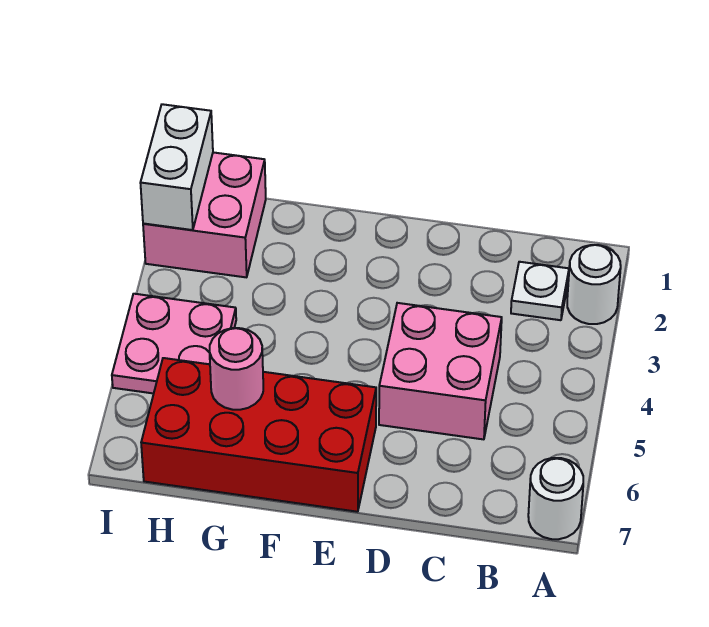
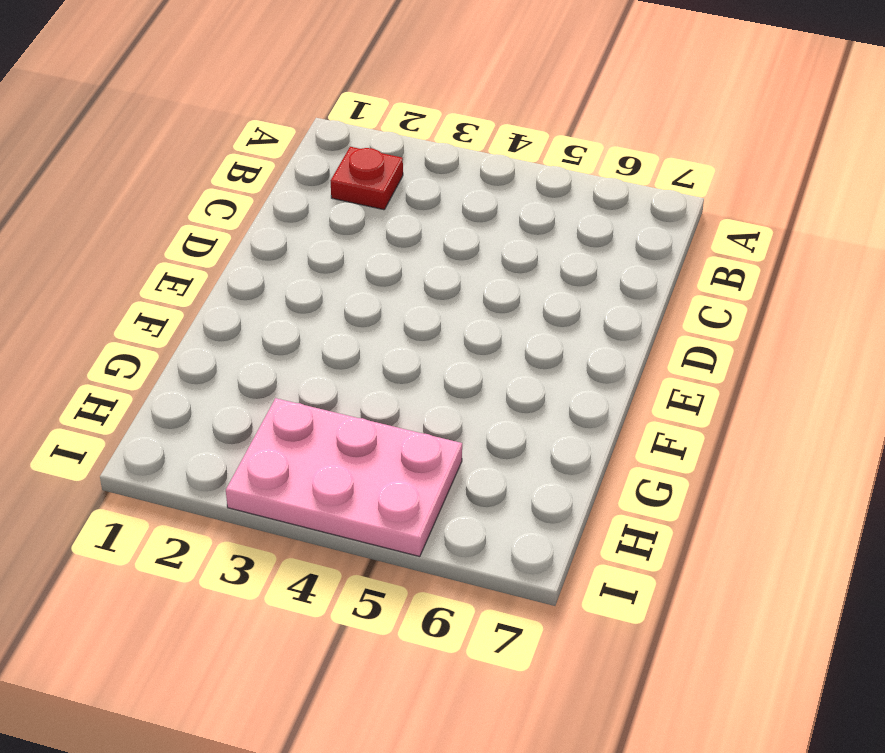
red plate B2 level 1 -> white plate B2 level 1
pink plate H3:I5 level 1 -> pink plate H4:I5 level 1
none -> white round brick A2 level 1
none -> white round brick A7 level 1

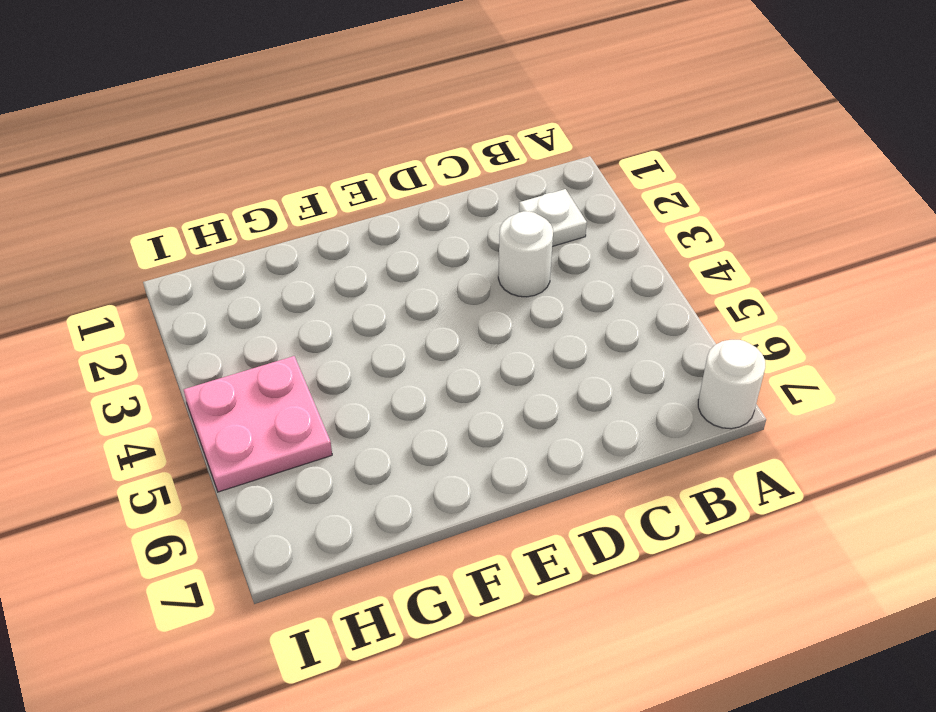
white round brick C3 level 1 -> white round brick A2 level 1
none -> pink brick C4:D5 level 1
none -> red brick E6:H7 level 1

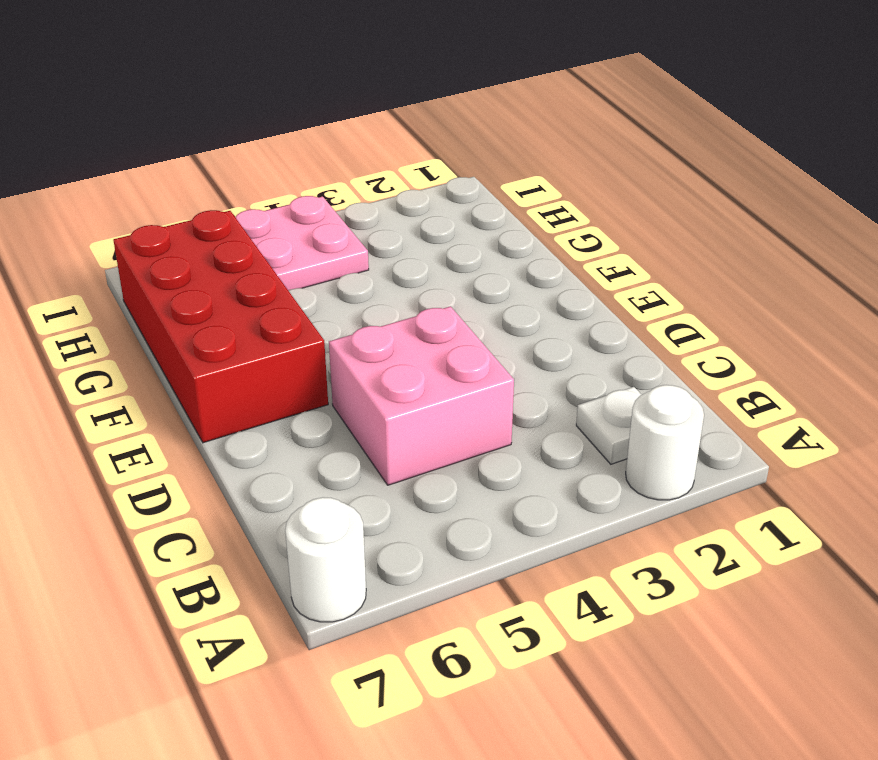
none -> pink brick H1:I2 level 1
none -> pink round brick G6 level 2

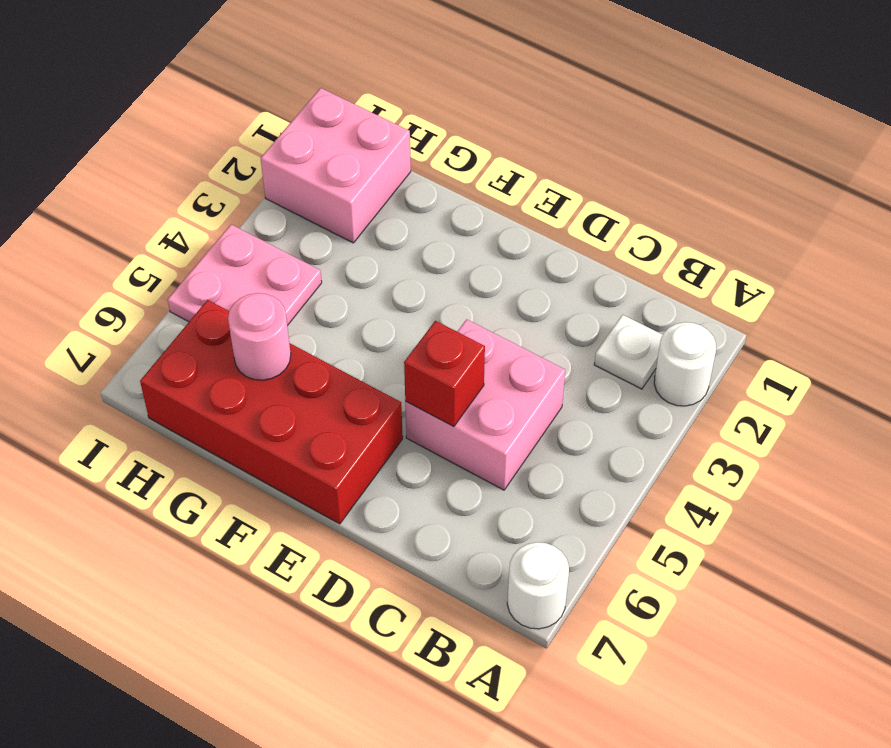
red brick D5 level 2 -> none
none -> white brick I1:I2 level 2

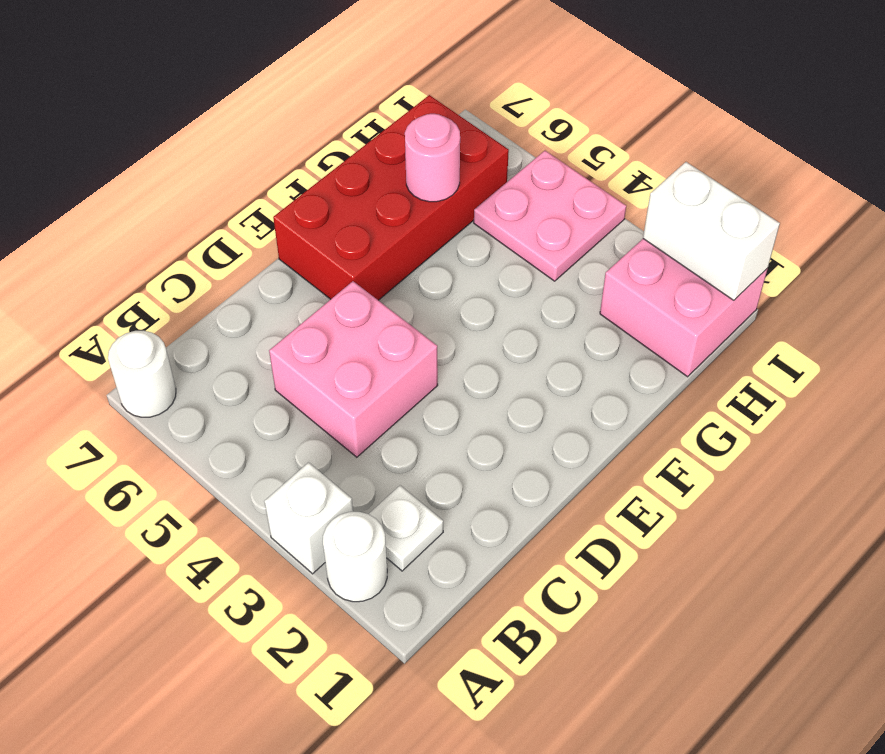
white brick A3 level 1 -> none

